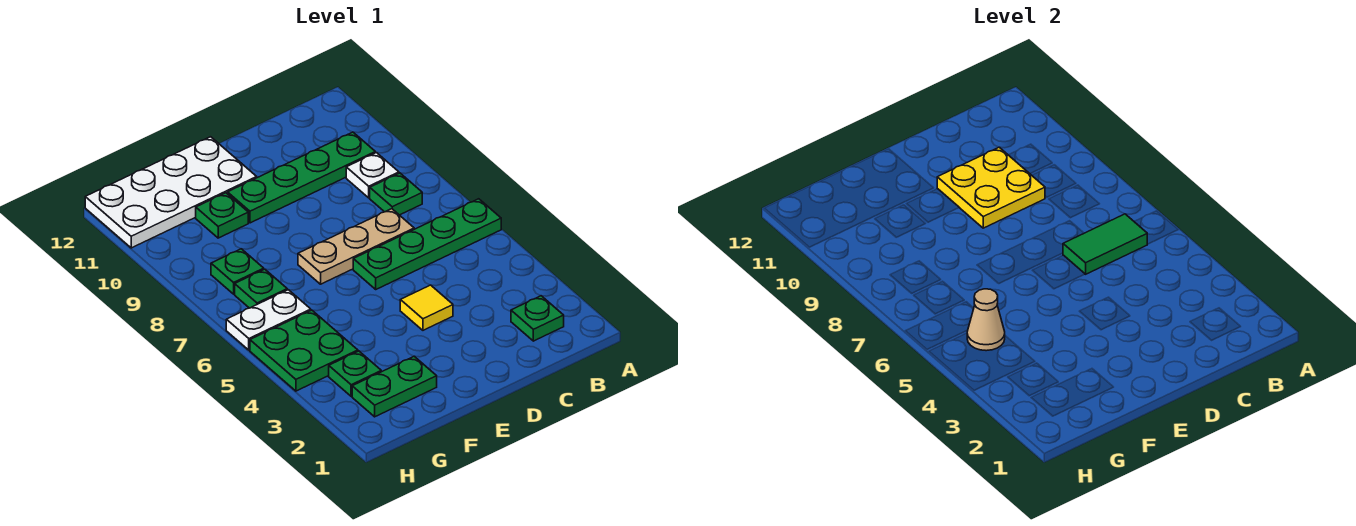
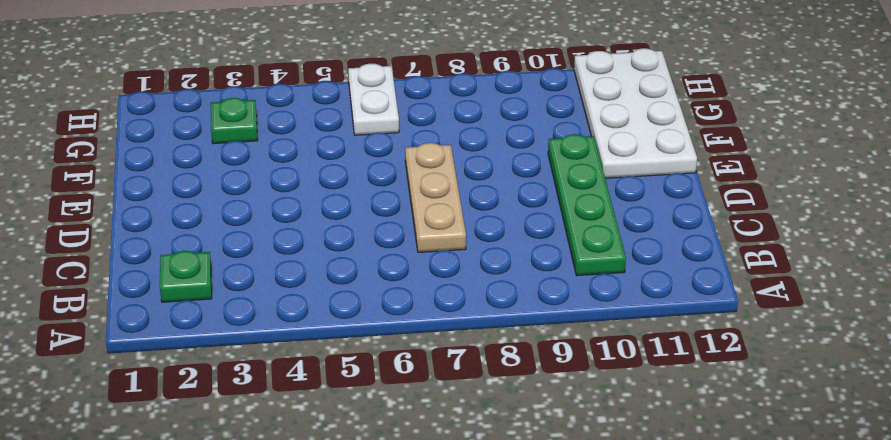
none -> green plate A6:D6 level 1
none -> green plate B8 level 1
none -> white plate B9 level 1

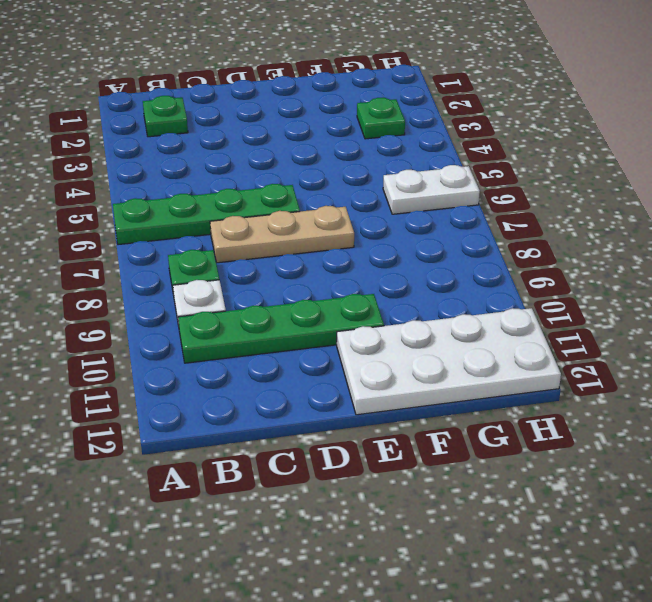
none -> yellow tile D4 level 1
none -> green plate F2:G2 level 1
none -> green plate F10 level 1

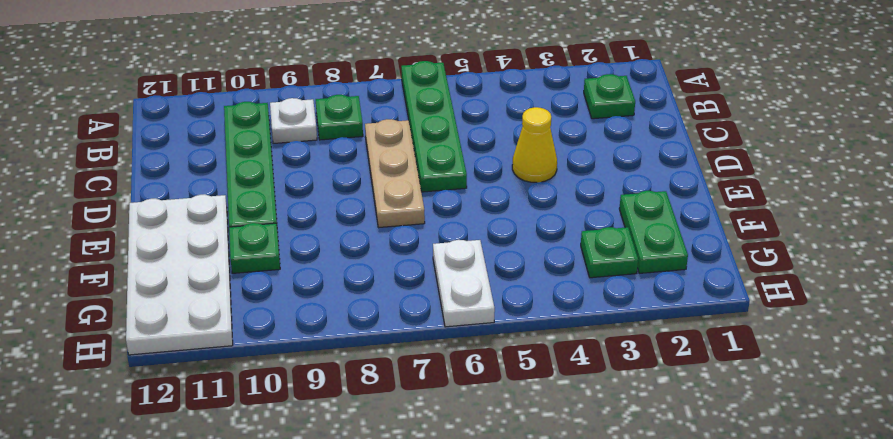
yellow cone D4 level 1 -> yellow tile D4 level 1
none -> green plate G4:H5 level 1
none -> green plate G7 level 1
none -> green plate G8 level 1

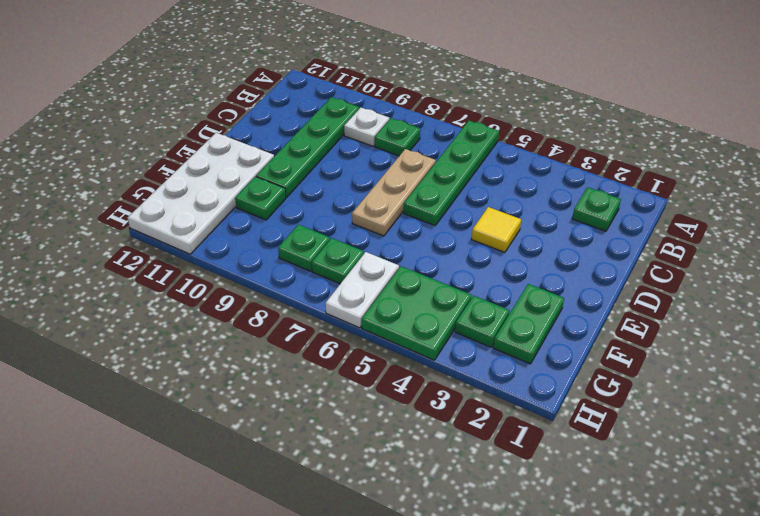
none -> green tile B6:C6 level 2
none -> yellow plate C9:D10 level 2
none -> tan cone G5 level 2

